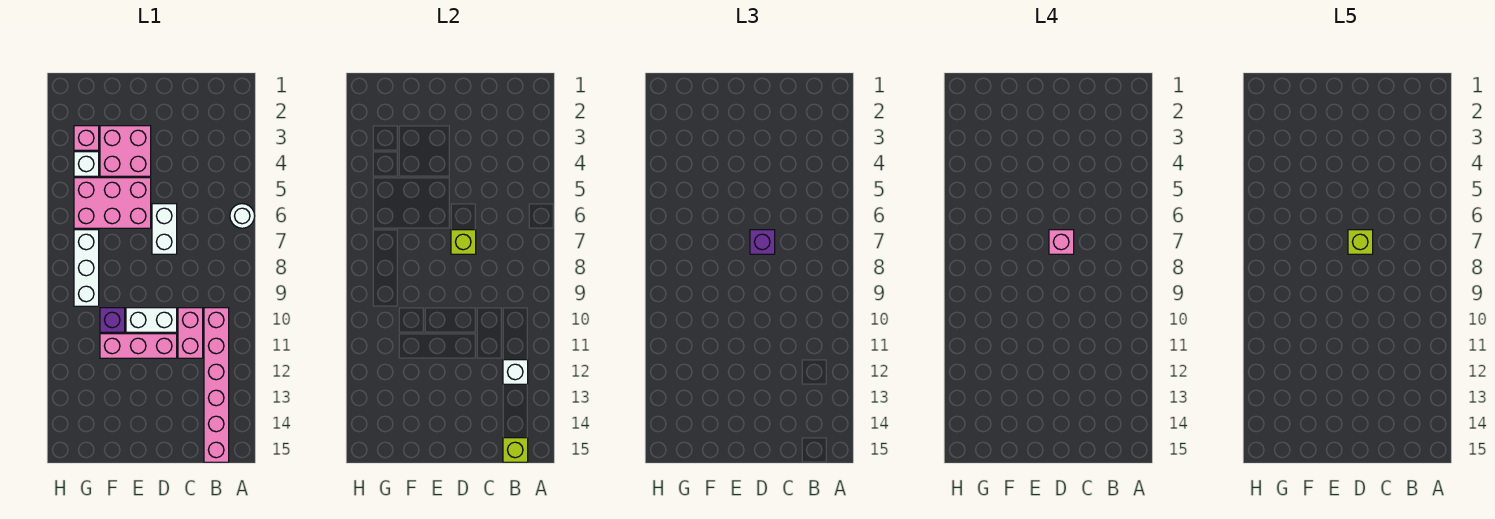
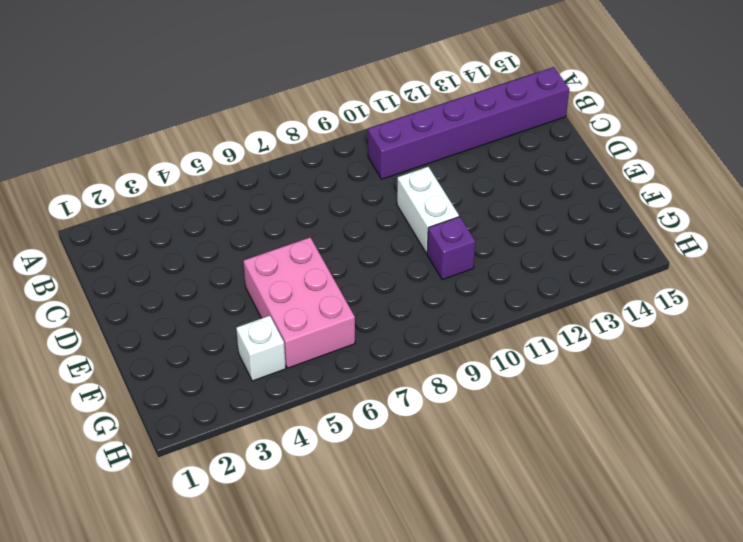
purple brick B10:B15 level 1 -> pink brick B10:B15 level 1
none -> white round brick A6 level 1
none -> pink brick C10:C11 level 1
none -> white brick D6:D7 level 1

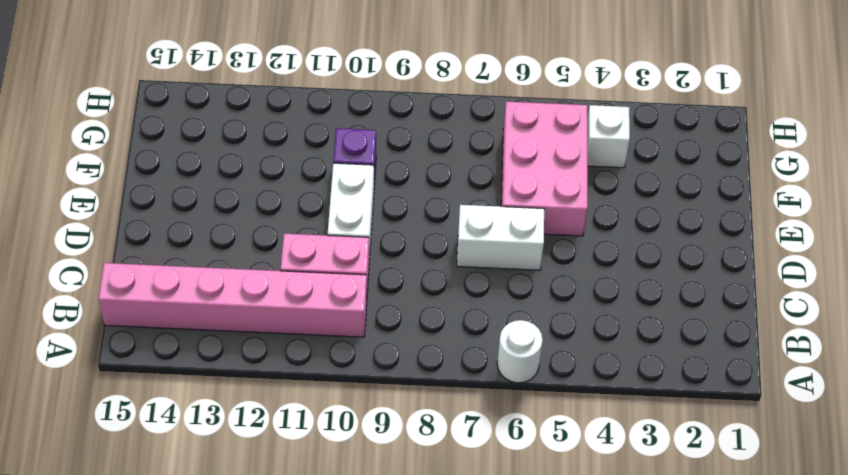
none -> pink brick D11:F11 level 1
none -> pink brick E3:F4 level 1
none -> pink brick G3 level 1

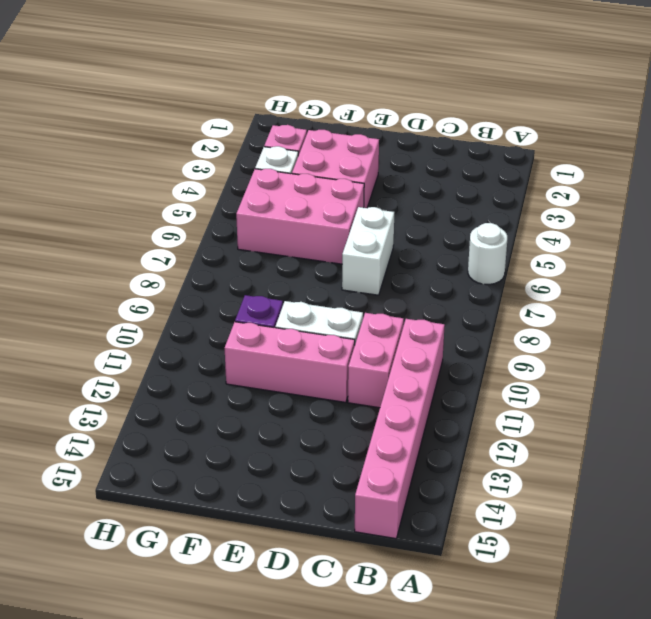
none -> white brick G7:G9 level 1
none -> white brick B12 level 2
none -> lime brick B15 level 2

